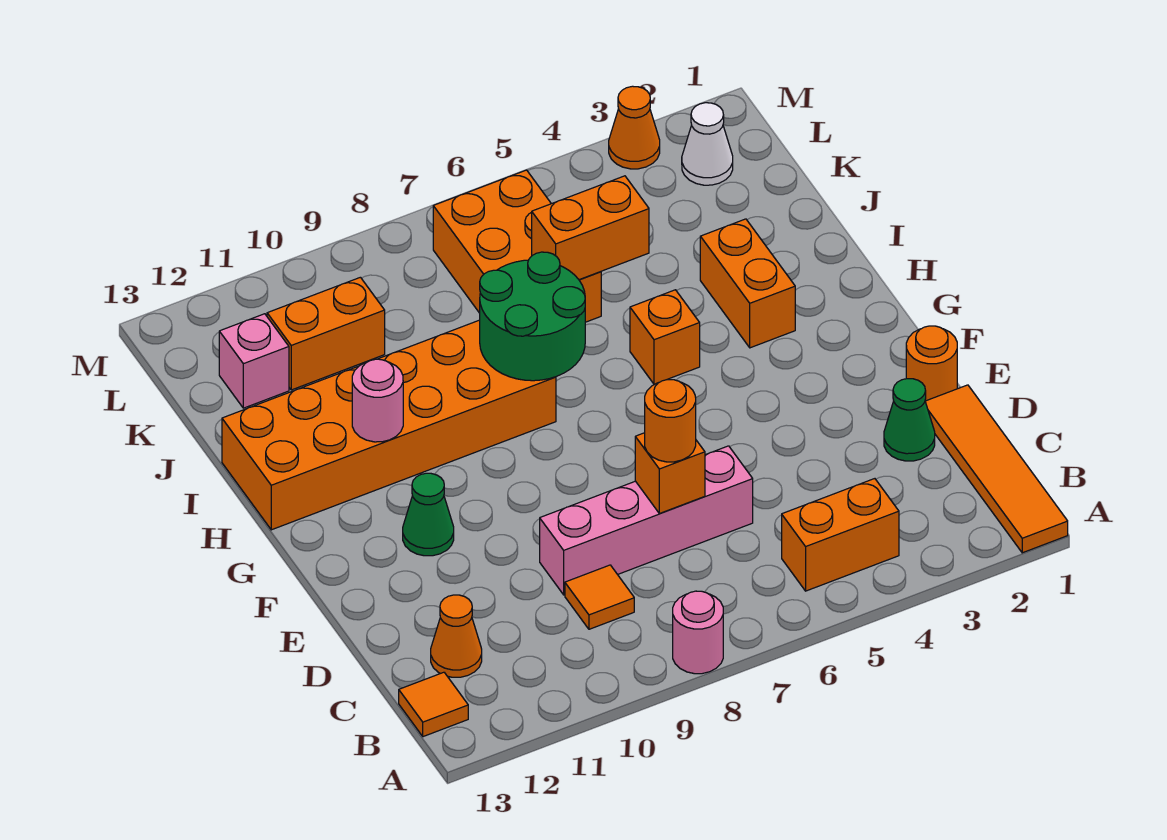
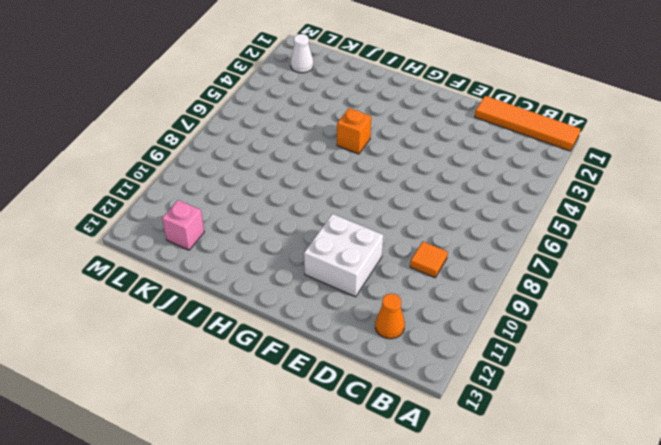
white brick E10:F11 level 1 -> green cone F11 level 1
none -> pink round brick A8 level 1
none -> orange brick B4:B5 level 1
none -> orange tile B13 level 1

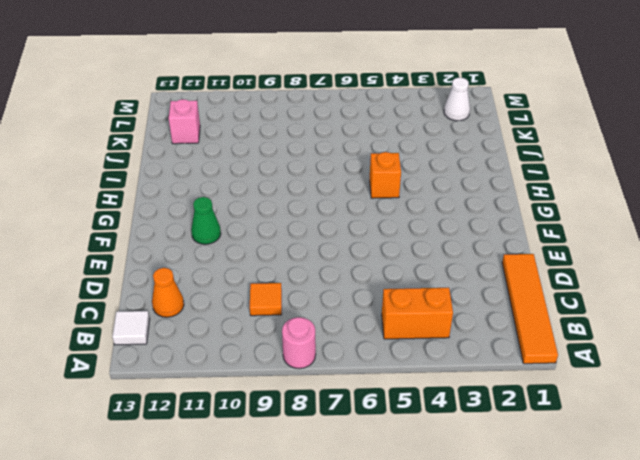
white tile B13 level 1 -> orange tile B13 level 1
none -> green cone D2 level 1
none -> pink brick D6:D9 level 1
none -> orange round brick E1 level 1

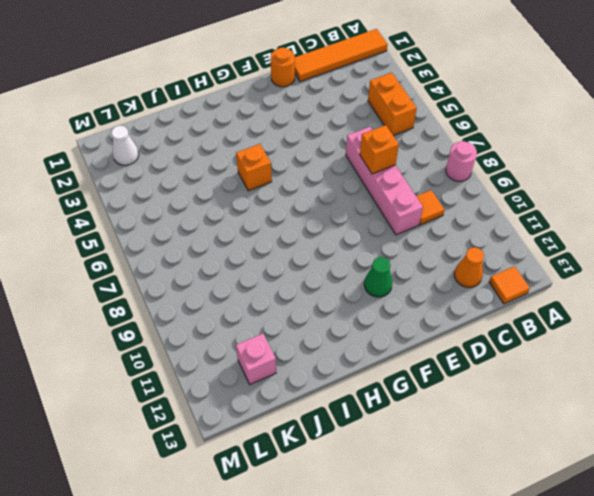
none -> green cone D2 level 1
none -> orange brick H3:I3 level 1
none -> orange brick H8:I13 level 1

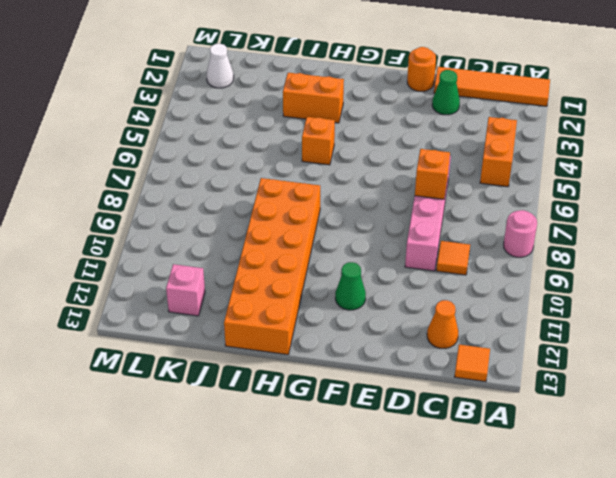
none -> orange brick J6:L7 level 1
none -> orange brick K10:K11 level 1
none -> orange cone M3 level 1

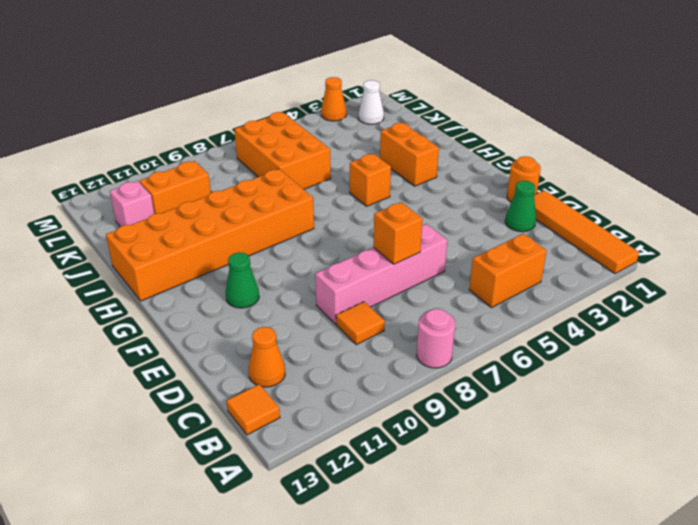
none -> green round brick H7:I8 level 2
none -> pink round brick H11 level 2
none -> orange brick J5:J6 level 2

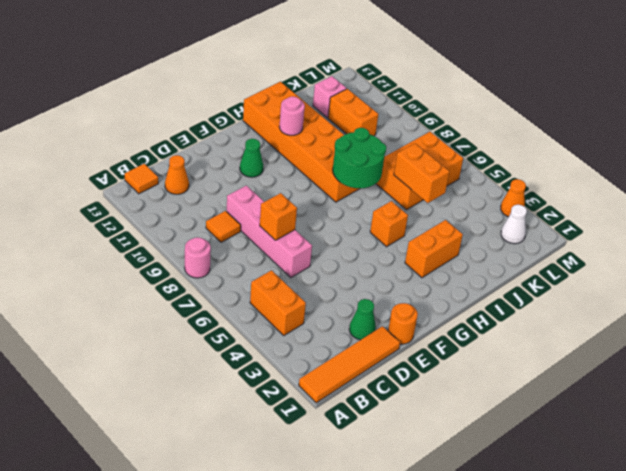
none -> orange round brick D7 level 3

